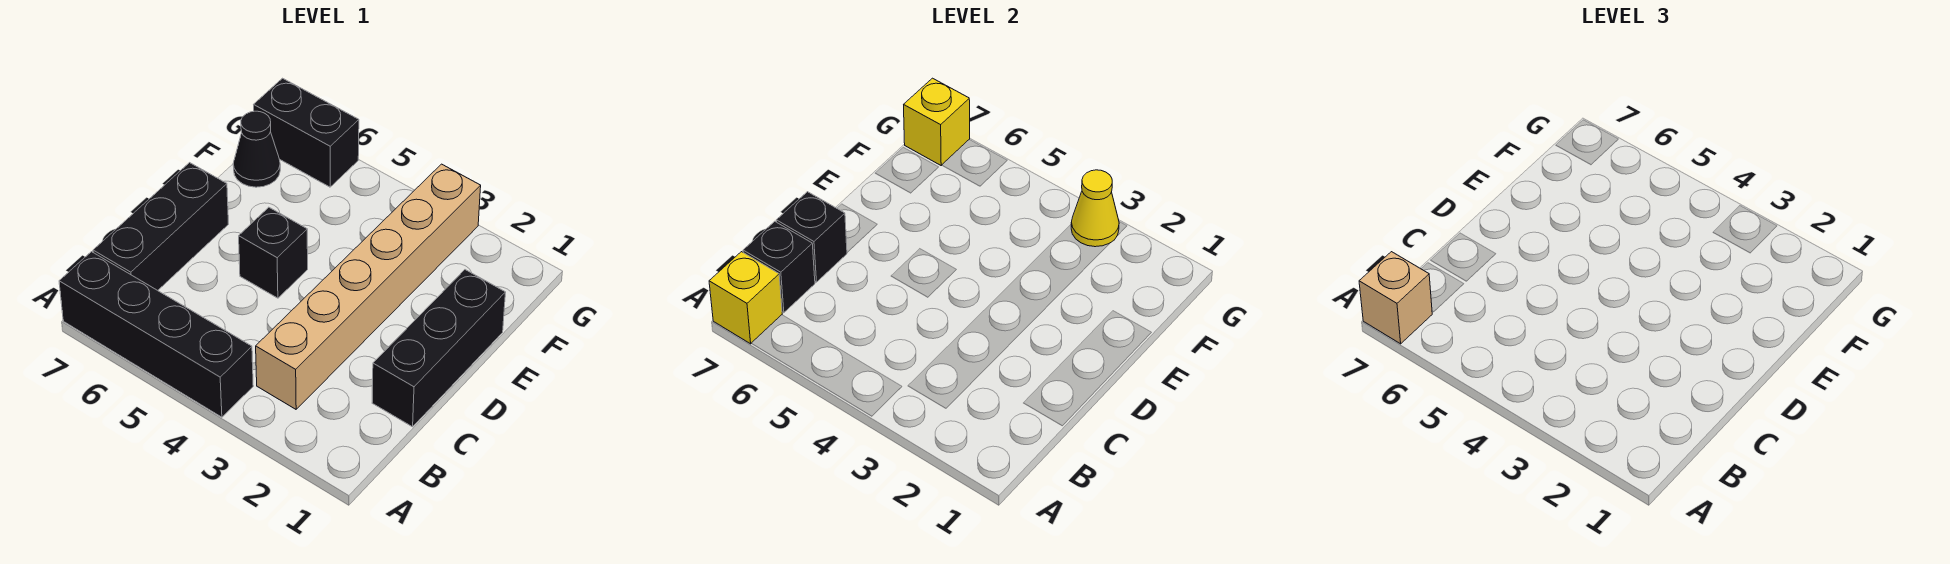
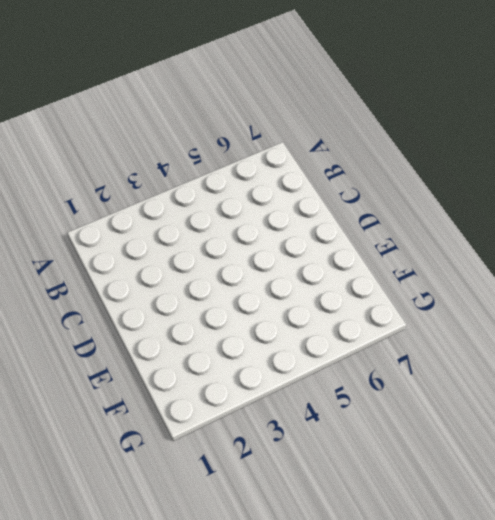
none -> black brick A4:A7 level 1
none -> tan brick B3:G3 level 1
none -> black brick B7:D7 level 1

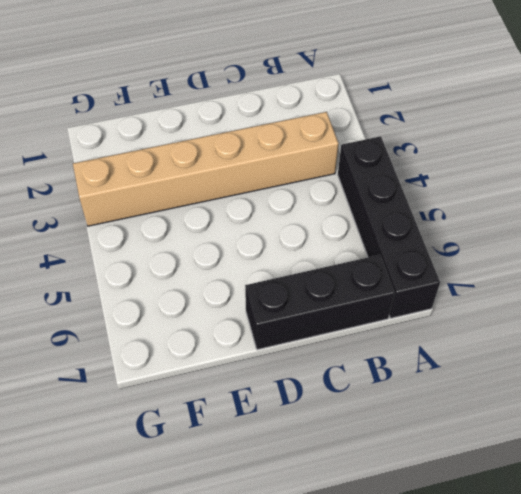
none -> black brick C1:E1 level 1
none -> black brick D5 level 1
none -> black cone F7 level 1

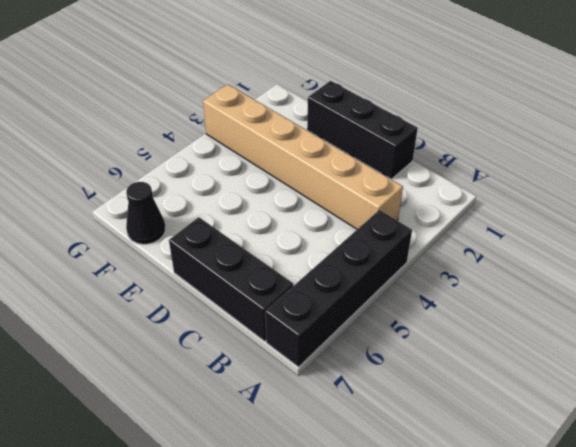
none -> black brick D5 level 1
none -> black brick G6:G7 level 1
none -> yellow brick A7 level 2

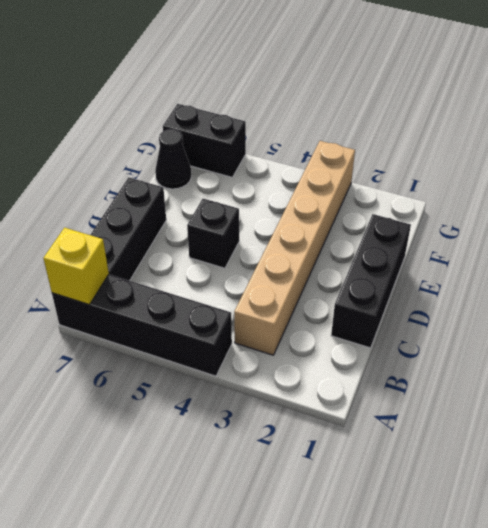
none -> black brick B7 level 2
none -> black brick C7 level 2
none -> yellow cone G3 level 2

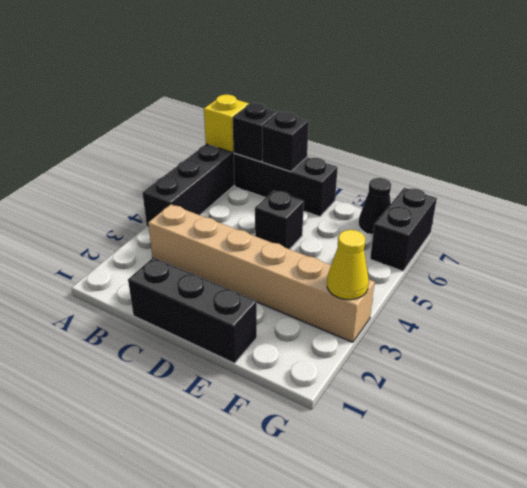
none -> yellow brick G7 level 2
none -> tan brick A7 level 3

